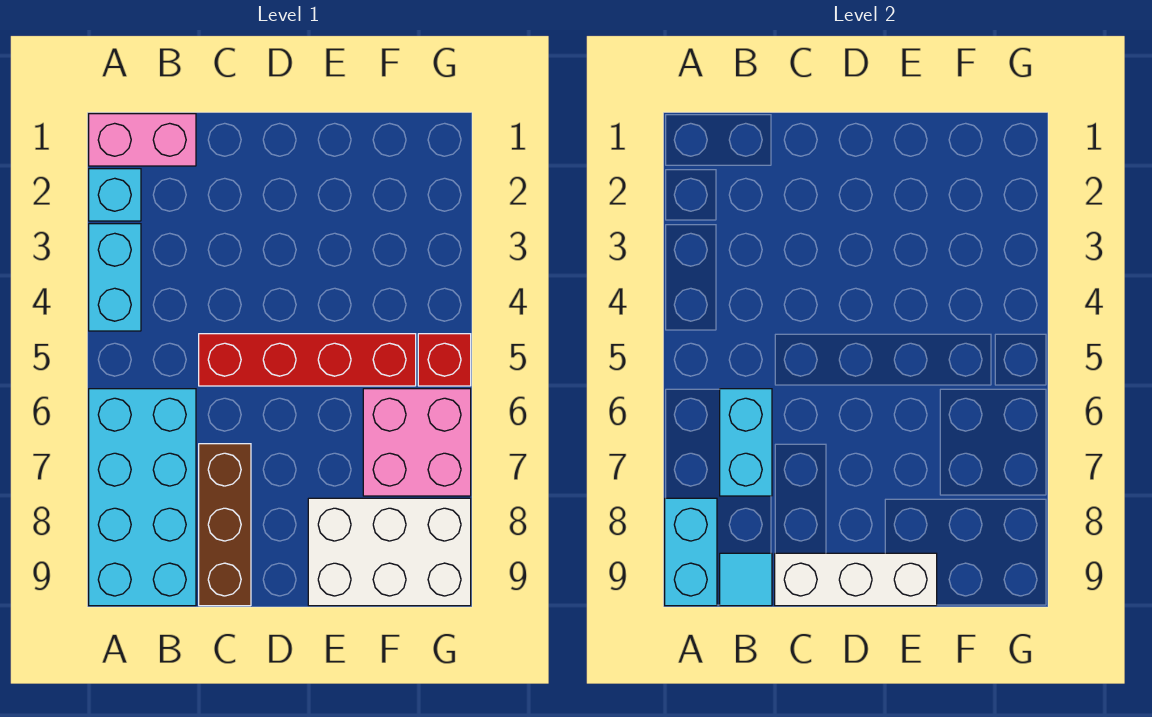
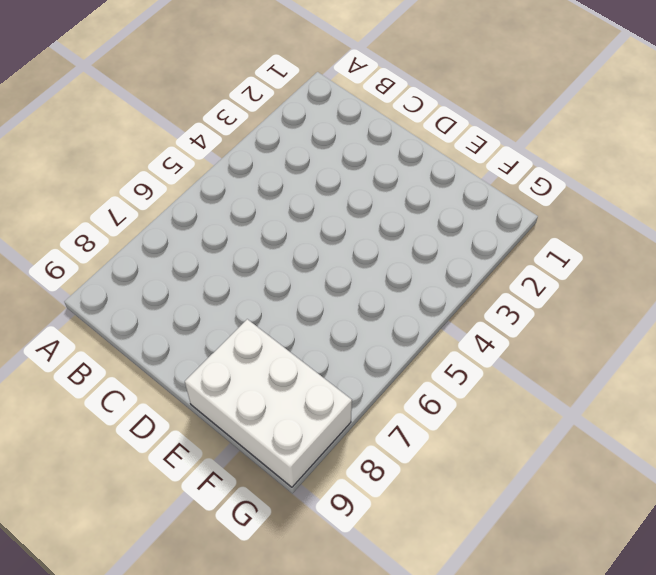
none -> pink brick A1:B1 level 1
none -> cyan brick A2 level 1
none -> cyan brick A3:A4 level 1

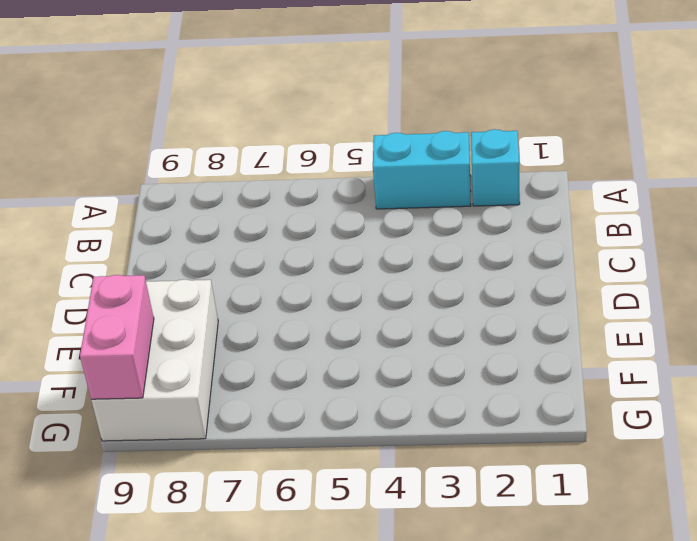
pink brick F9:G9 level 2 -> pink brick A1:B1 level 1
none -> cyan brick A6:B9 level 1
none -> red brick C5:F5 level 1
none -> brown brick C7:C9 level 1

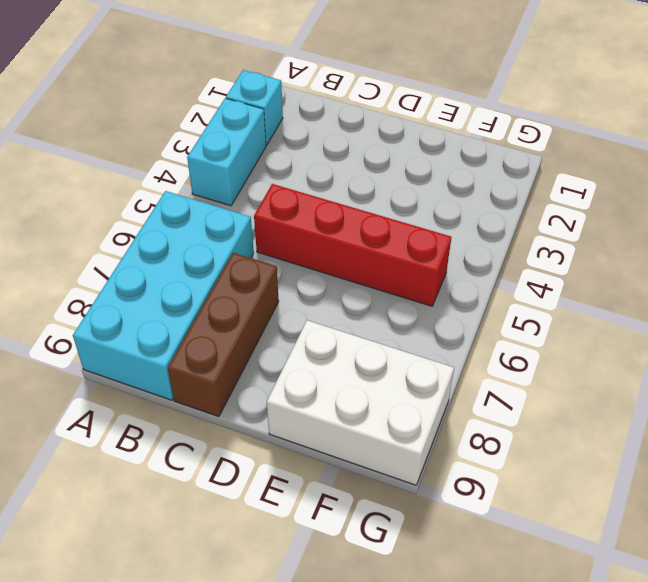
none -> pink brick A1:B1 level 1
none -> pink brick F6:G7 level 1
none -> red brick G5 level 1

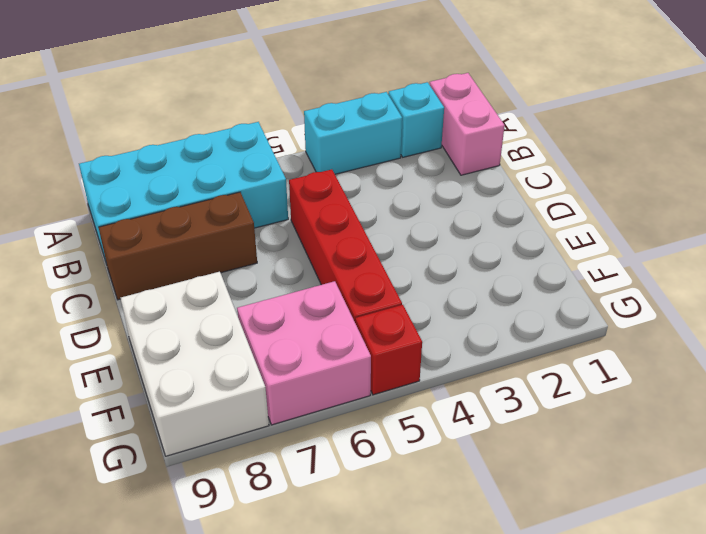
none -> cyan brick A8:A9 level 2
none -> cyan brick B6:B7 level 2
none -> cyan tile B9 level 2

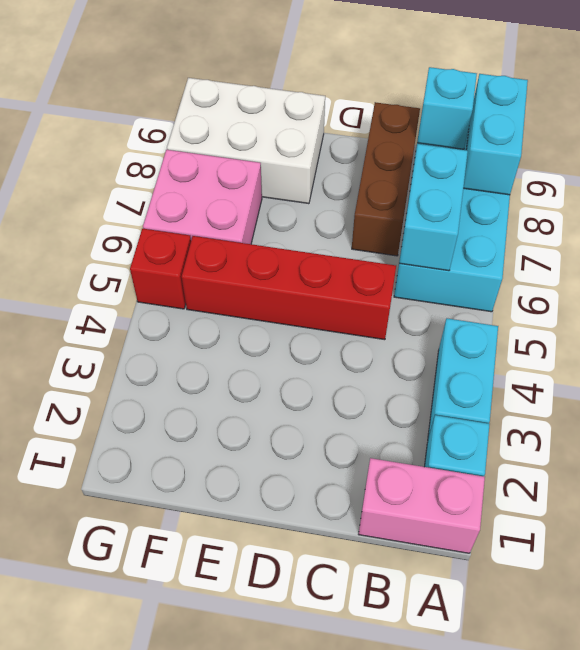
cyan brick B9 level 2 -> cyan tile B9 level 2
none -> white brick C9:E9 level 2

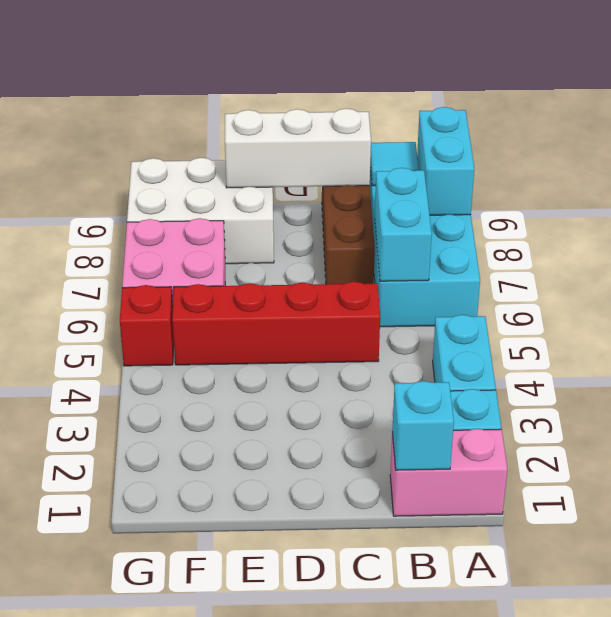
cyan brick B1 level 2 -> none

